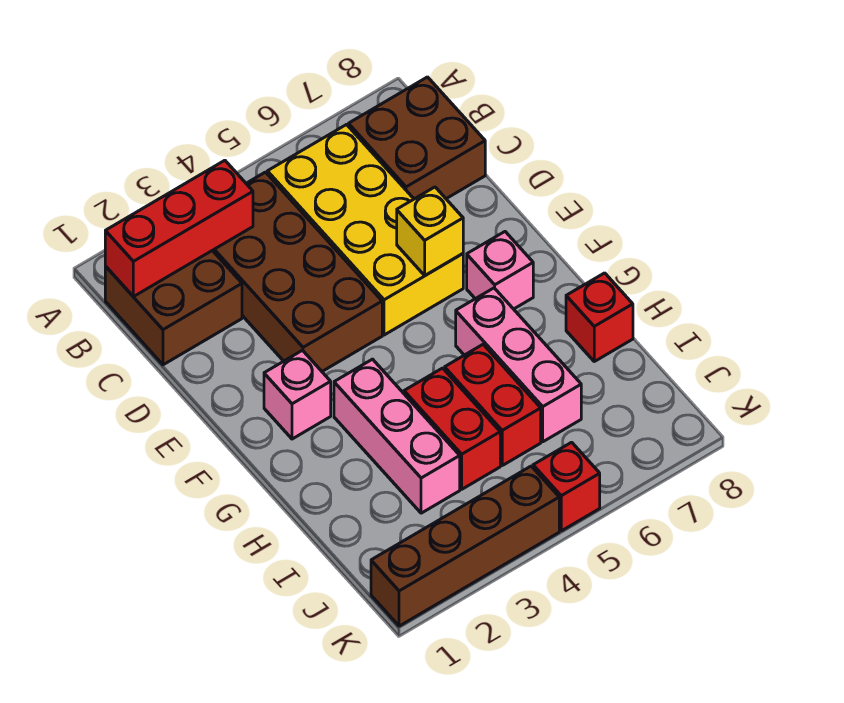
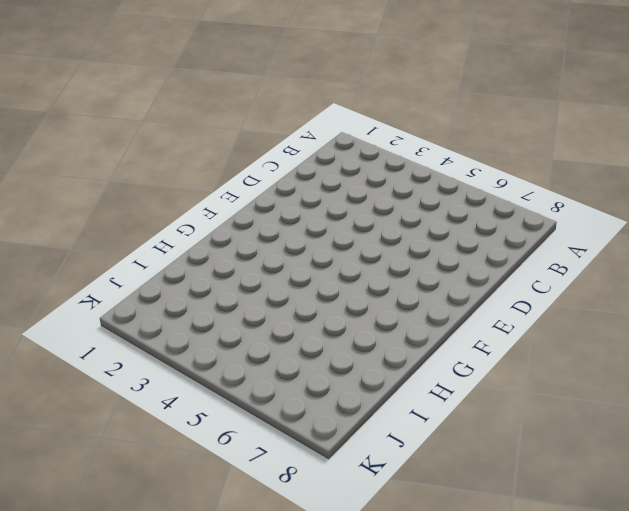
none -> brown brick B1:C2 level 1
none -> brown brick B3:E4 level 1
none -> yellow brick B5:E6 level 1

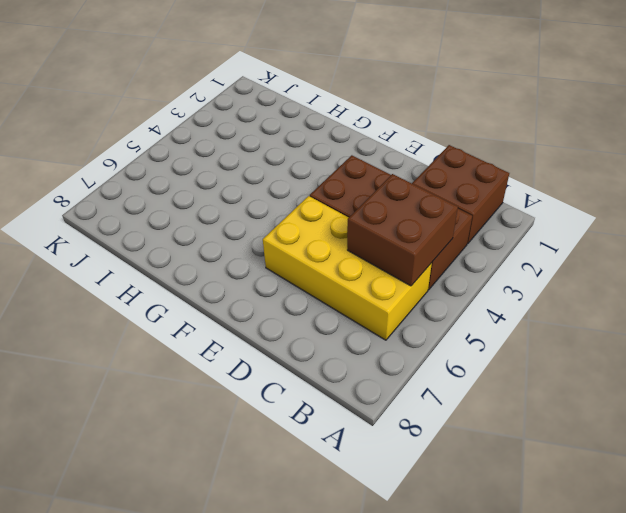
brown brick B4:C5 level 2 -> brown brick B7:C8 level 1
none -> pink brick F2 level 1
none -> pink brick F7 level 1
none -> pink brick G3:I3 level 1

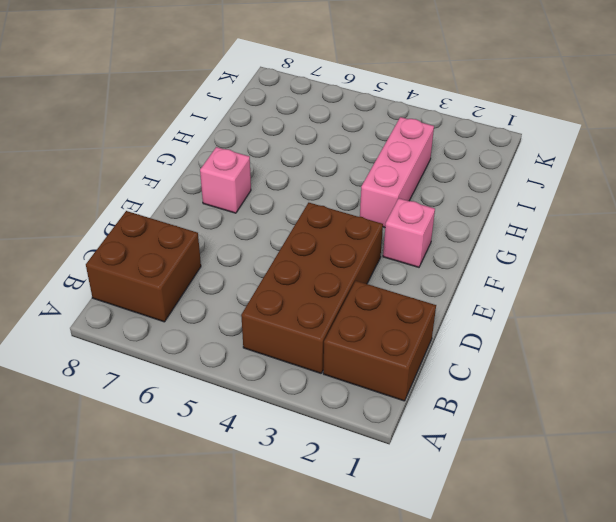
none -> yellow brick B5:E6 level 1
none -> pink brick G6:I6 level 1
none -> red brick H4:I4 level 1

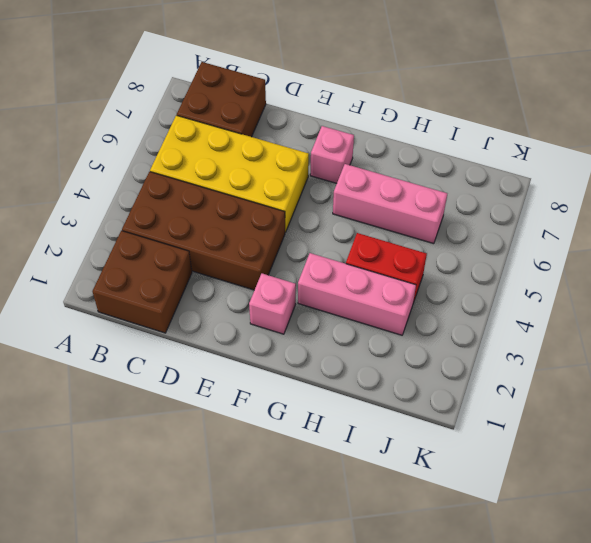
none -> red brick H5:I5 level 1
none -> red brick H8 level 1
none -> brown brick K1:K4 level 1

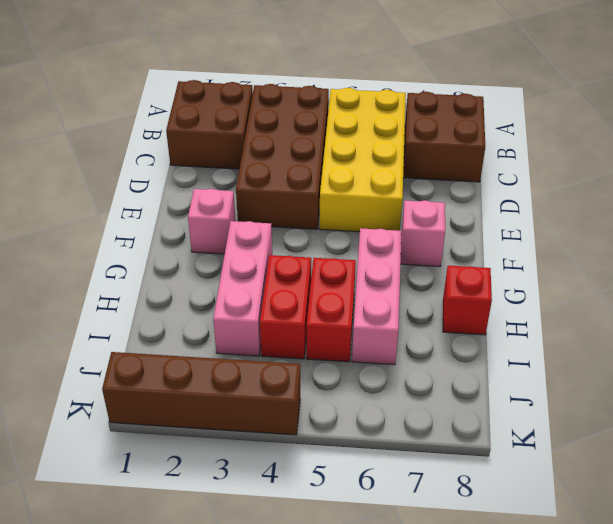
none -> red brick K5 level 1
none -> red brick B1:B3 level 2
none -> yellow brick E6 level 2

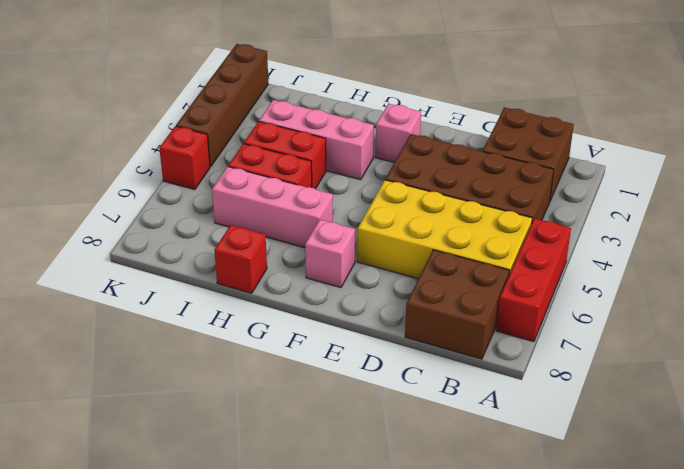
red brick A5:A7 level 1 -> red brick B1:B3 level 2
none -> yellow brick E6 level 2

